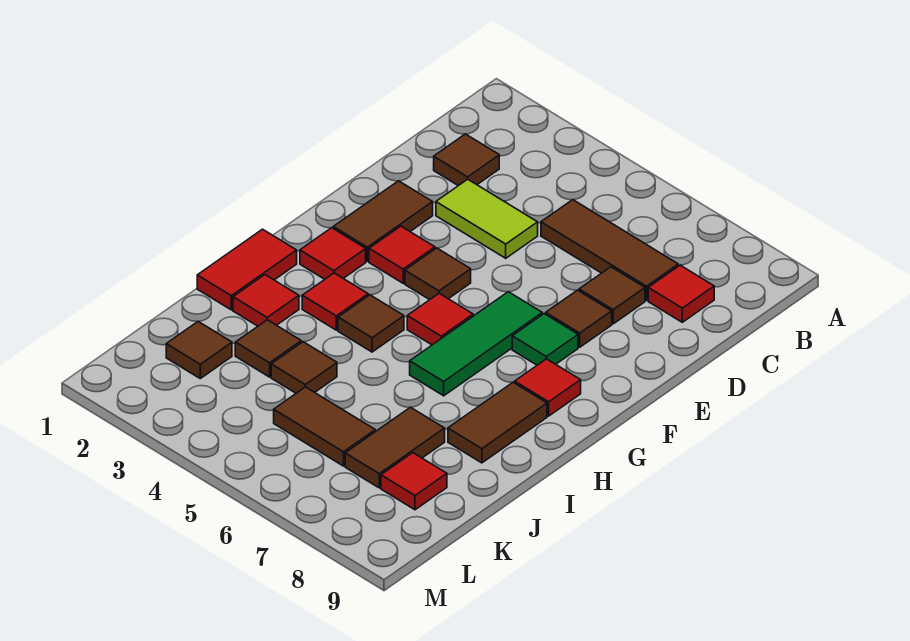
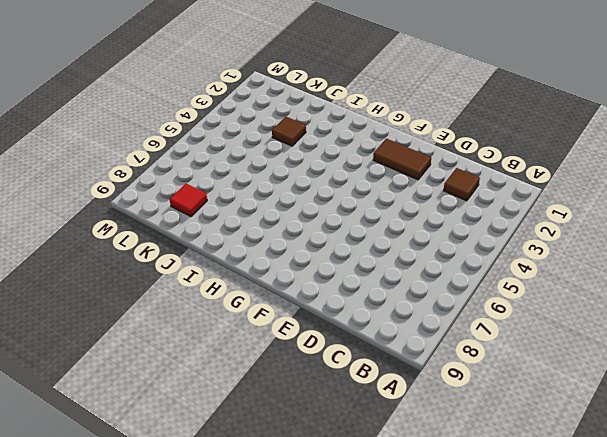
none -> brown tile C5:C7 level 1
none -> red tile C8 level 1
none -> lime tile D3:D4 level 1

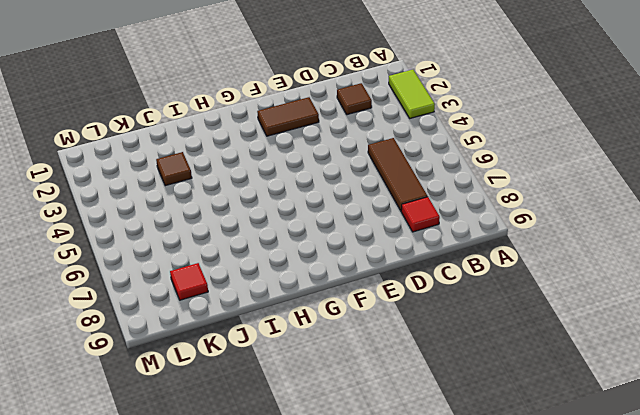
lime tile A2:A3 level 1 -> lime tile D3:D4 level 1
none -> brown tile D7 level 1
none -> brown tile E7 level 1
none -> red tile F3 level 1

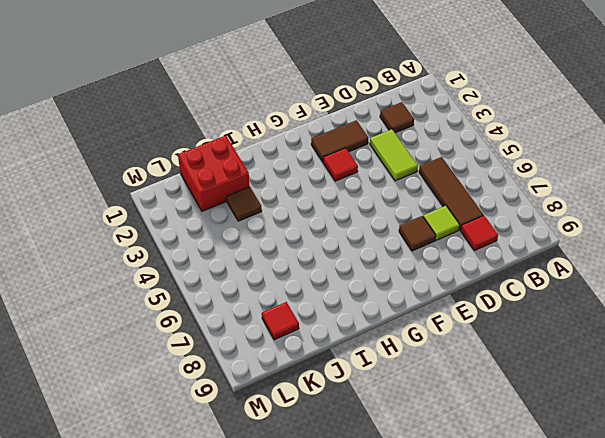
lime tile D7 level 1 -> brown tile D7 level 1
red brick J1:K2 level 1 -> brown tile K2 level 1
none -> brown tile F4 level 1
none -> green tile F6:H6 level 1
none -> green tile F7 level 1

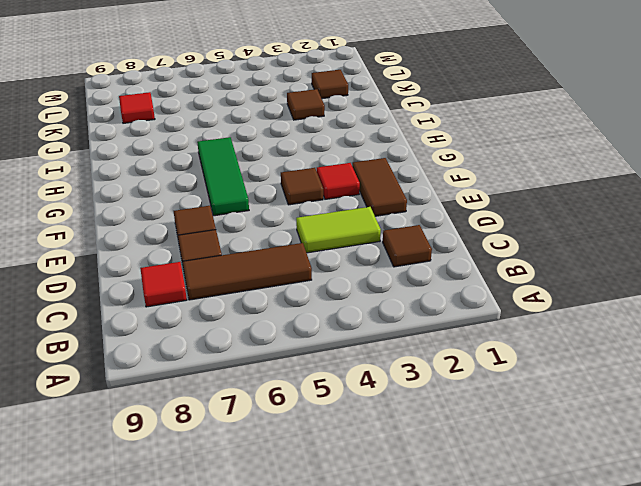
none -> green tile F7 level 1
none -> red tile G2 level 1
none -> red tile G5 level 1

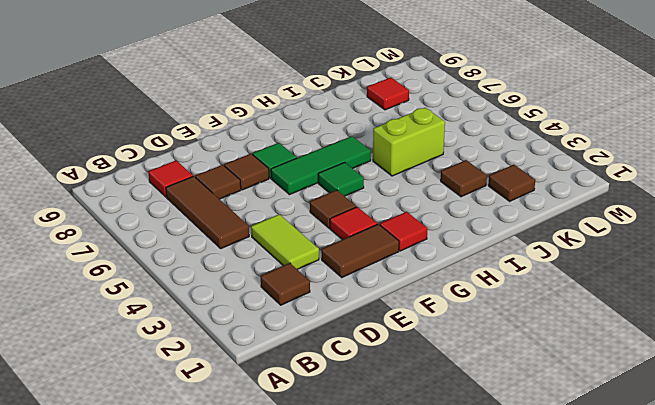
green tile G5 level 1 -> red tile G5 level 1
lime brick I5:J5 level 1 -> none
none -> red tile G8 level 1
none -> red tile H1:I1 level 1
none -> red tile H3 level 1

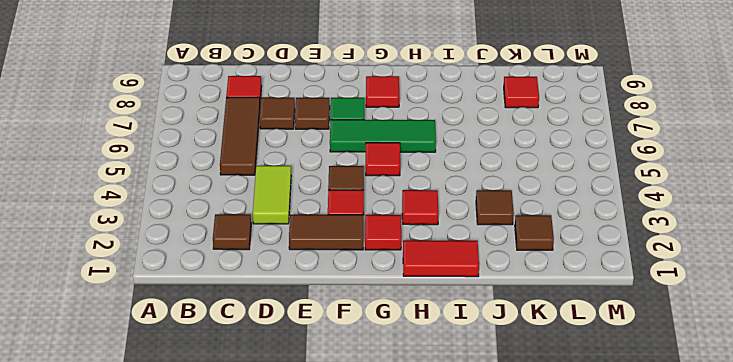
none -> brown tile H4 level 1
none -> brown tile H8:I8 level 1
none -> red tile I2 level 1

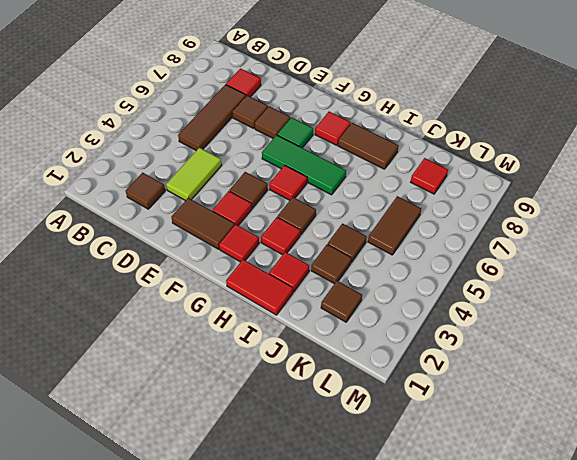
none -> brown tile J7:K7 level 1

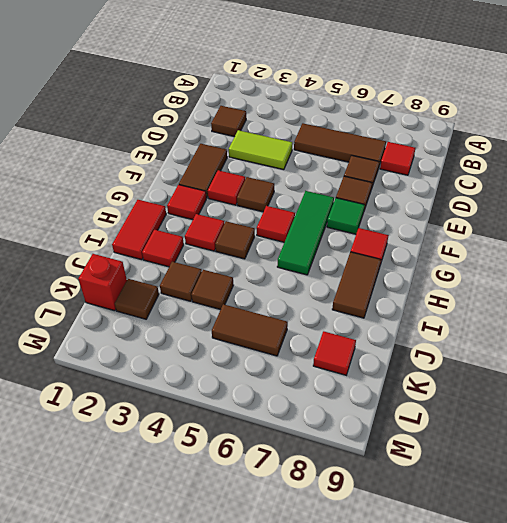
red brick K1 level 1 -> none
none -> brown tile J7:K7 level 1

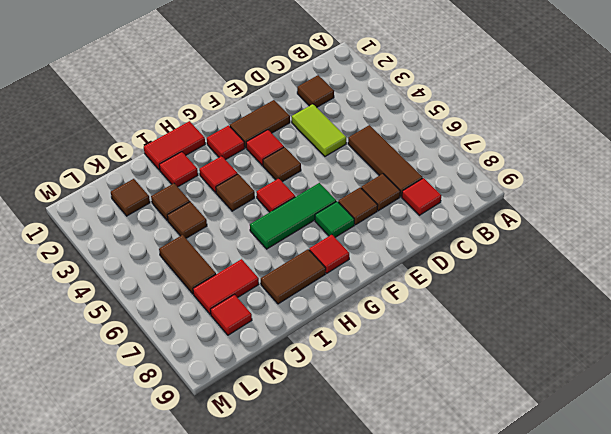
red tile J7:K7 level 1 -> brown tile J7:K7 level 1

